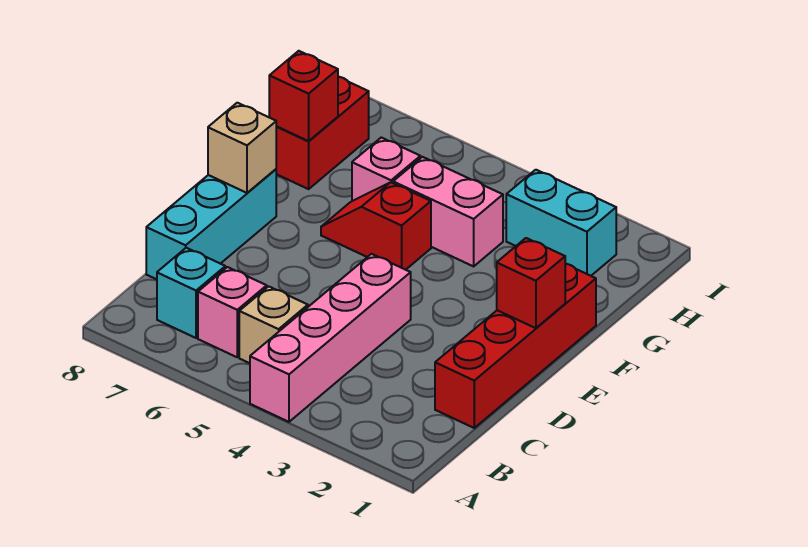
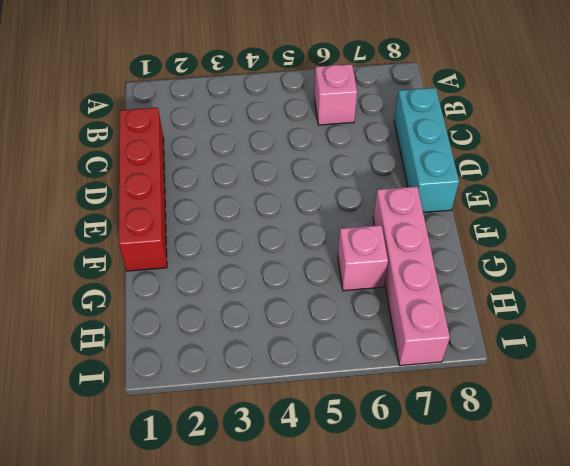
pink brick F7:I7 level 1 -> pink brick A4:D4 level 1
none -> tan brick B5 level 1
none -> cyan brick B7 level 1
none -> red slope F5:F6 level 1 top 5

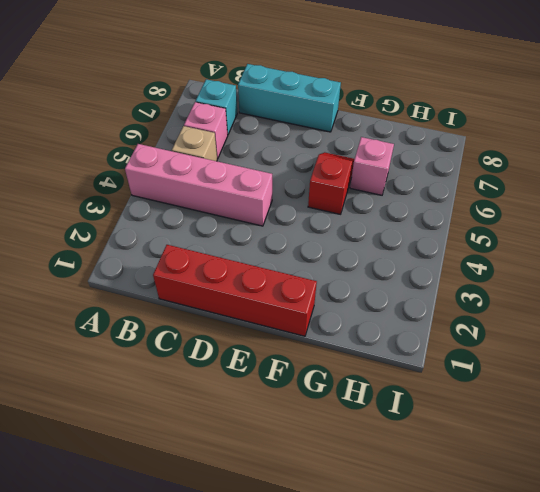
none -> pink brick G4:G5 level 1
none -> red brick G8:H8 level 1
none -> cyan brick H2:H3 level 1

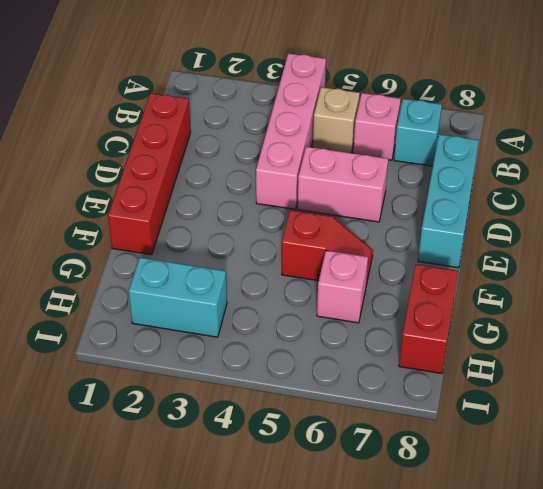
pink brick D5:D6 level 1 -> pink brick G4:G5 level 1
none -> red brick E1 level 2
none -> tan brick E8 level 2
none -> red brick G8 level 2

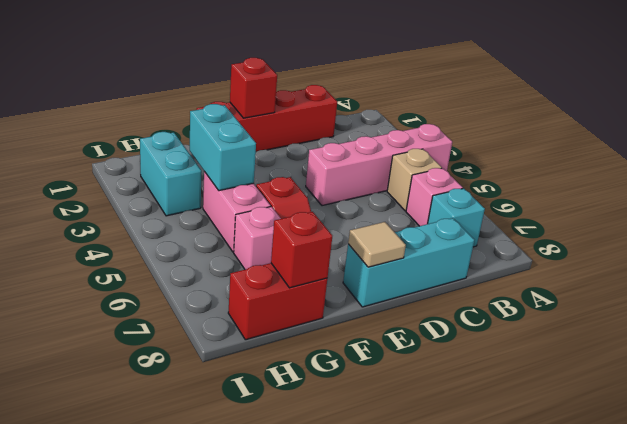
tan tile E8 level 2 -> tan brick E8 level 2
cyan brick G3:G4 level 2 -> none

